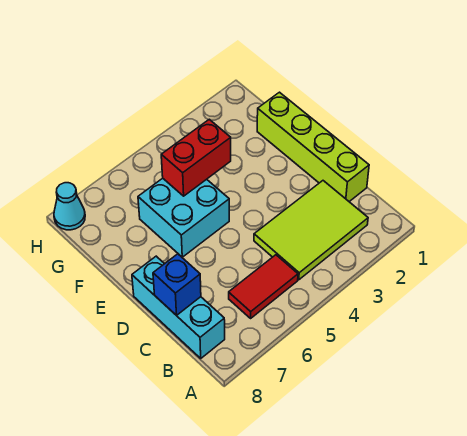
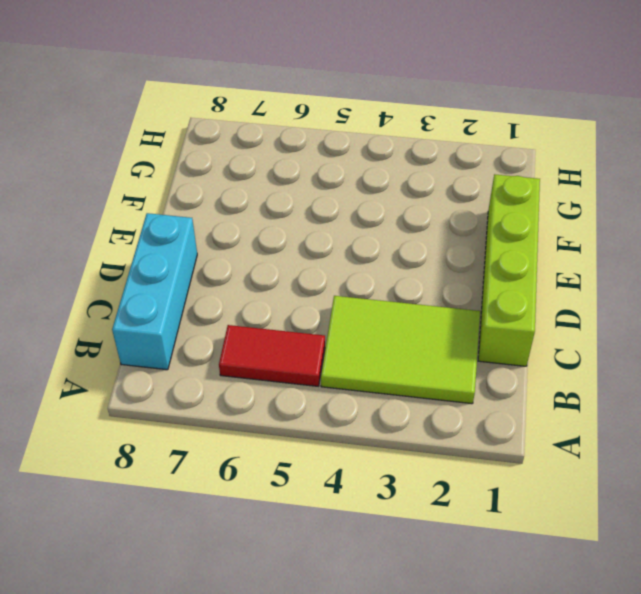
none -> cyan brick E5:F6 level 1
none -> cyan cone H8 level 1

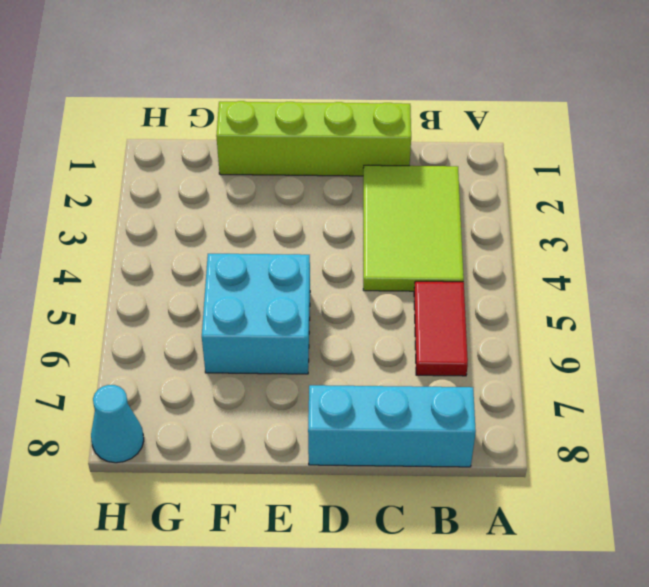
none -> blue brick C8 level 2
none -> red brick F4:F5 level 2

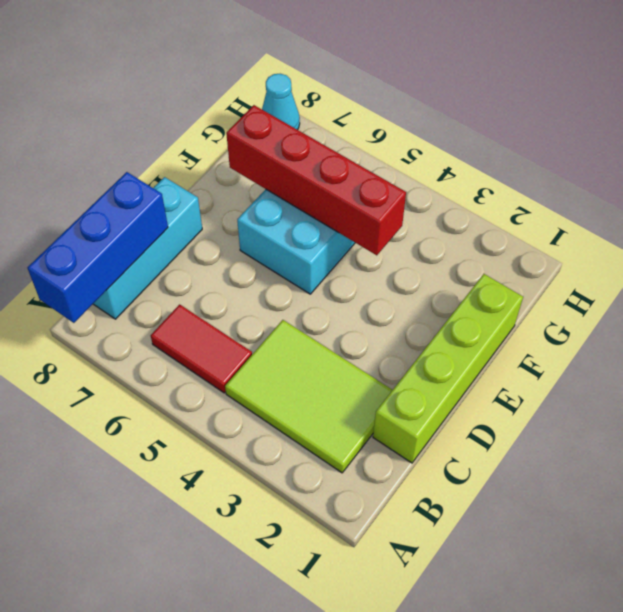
blue brick A8:C8 level 2 -> blue brick C8 level 2
red brick F4:F7 level 2 -> red brick F4:F5 level 2

